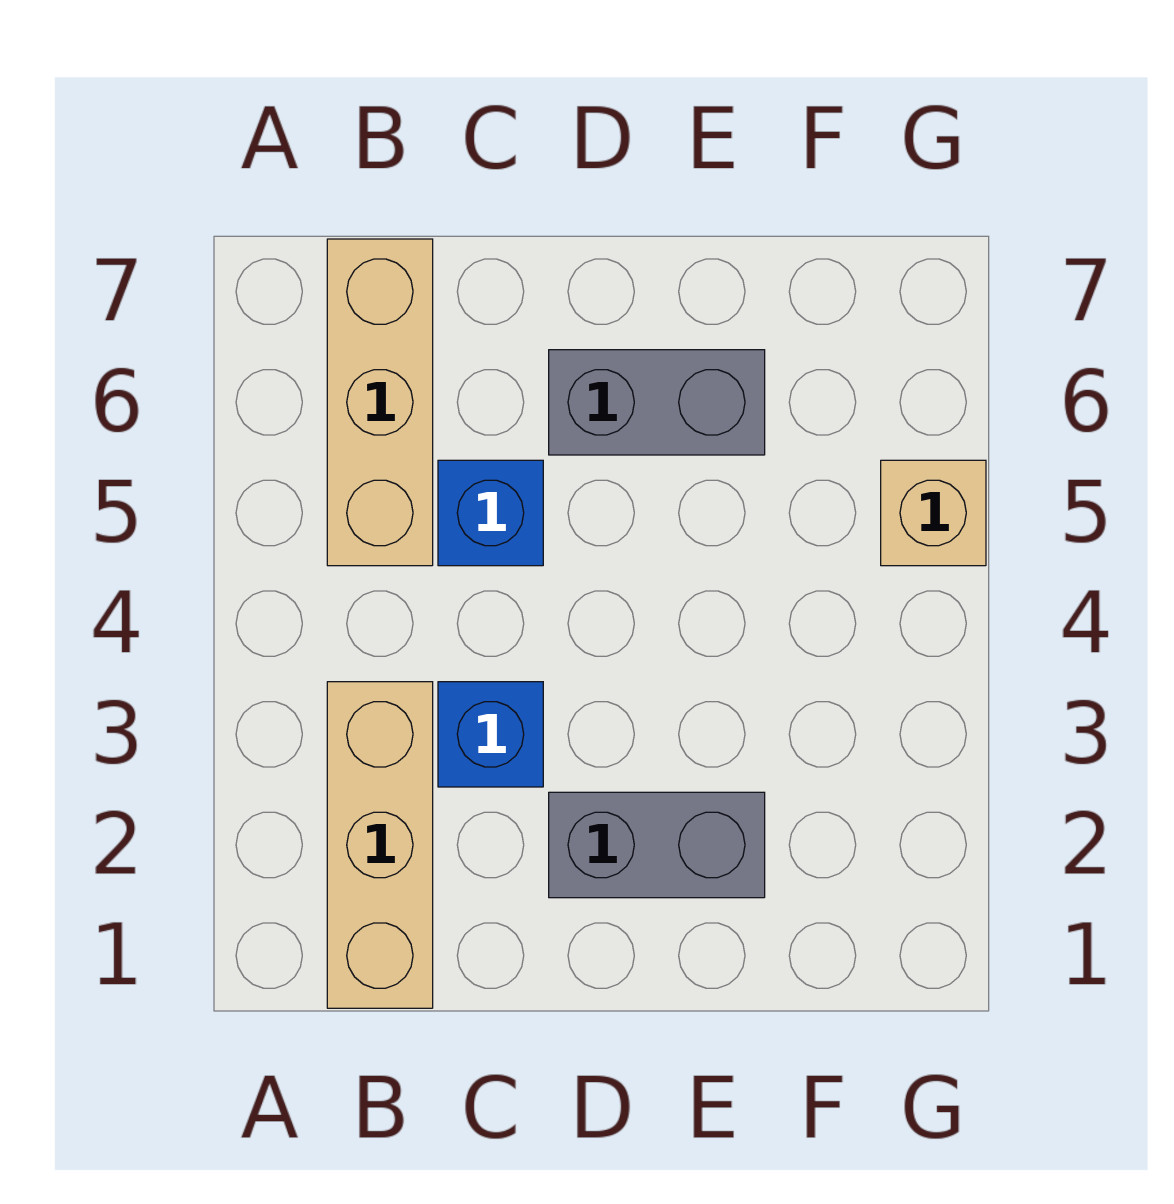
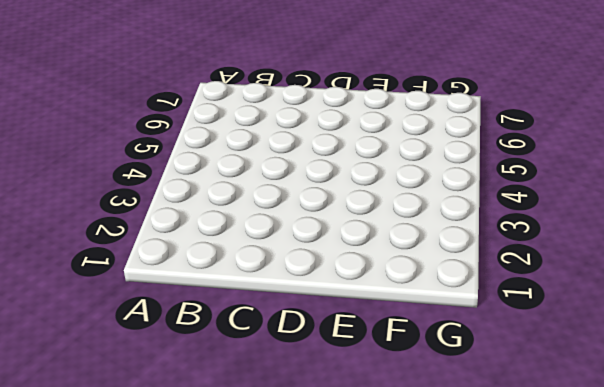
none -> tan brick B1:B3 level 1
none -> tan brick B5:B7 level 1

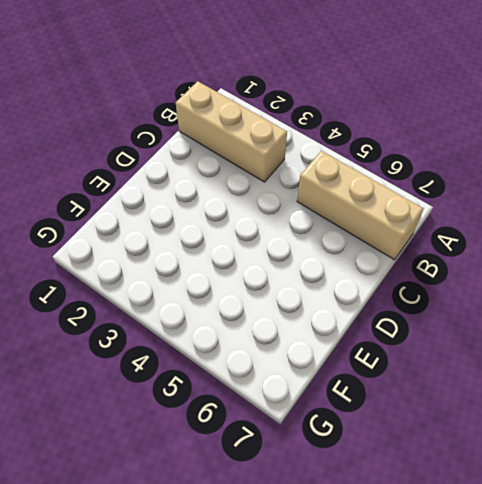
none -> blue brick C3 level 1
none -> blue brick C5 level 1

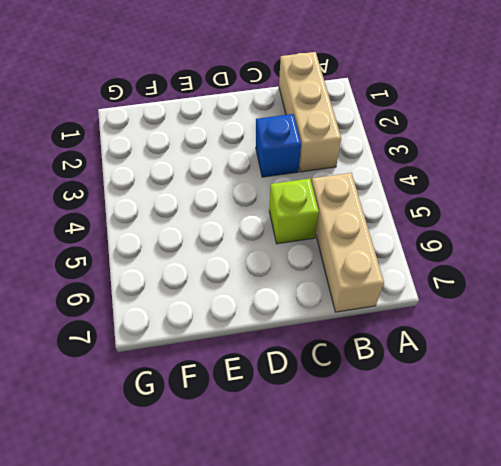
lime brick C5 level 1 -> blue brick C5 level 1
none -> grey brick D2:E2 level 1
none -> grey brick D6:E6 level 1

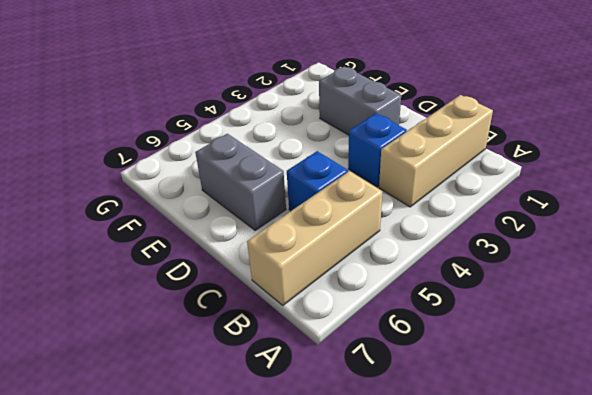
none -> tan brick G5 level 1

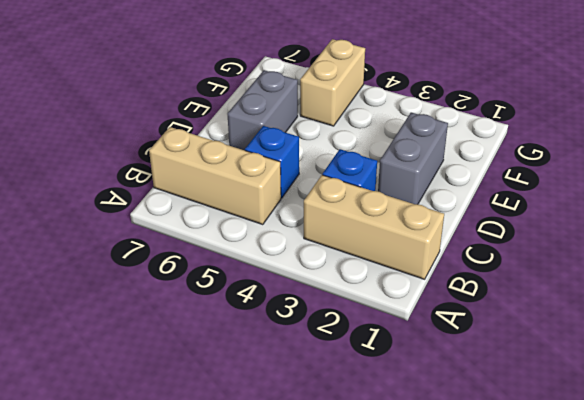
tan brick F5:G5 level 1 -> tan brick G5 level 1

